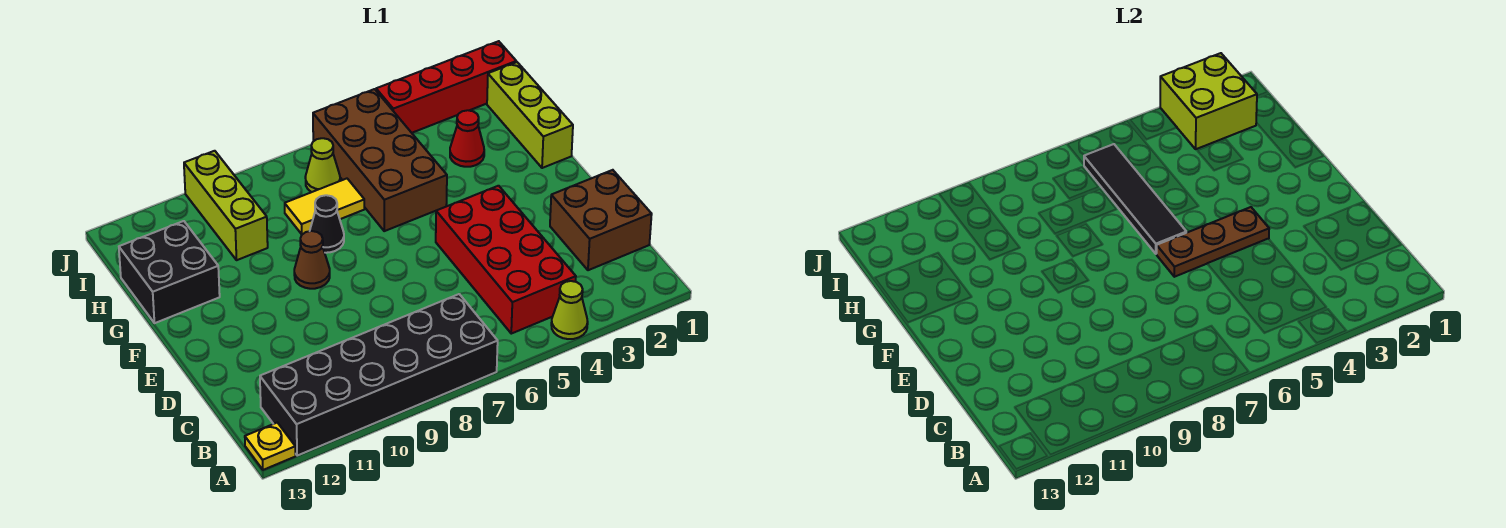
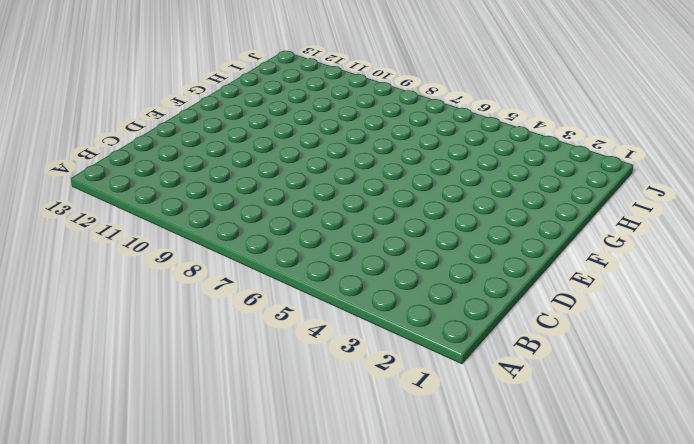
none -> lime cone A4 level 1
none -> black brick A7:B12 level 1
none -> yellow plate A13 level 1

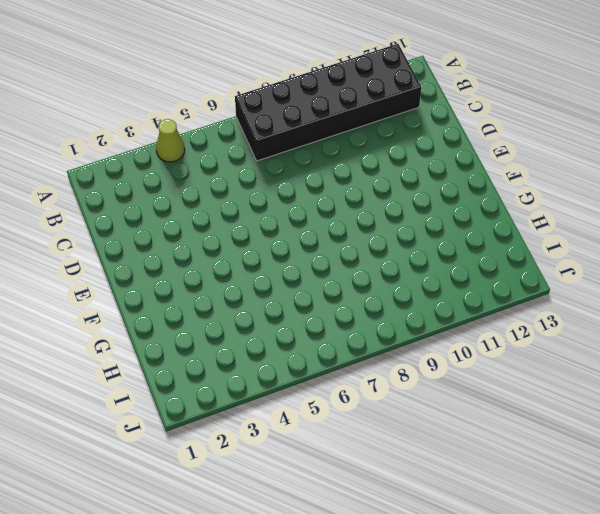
none -> yellow plate A13 level 1
none -> red brick B4:E5 level 1
none -> brown brick C1:D2 level 1

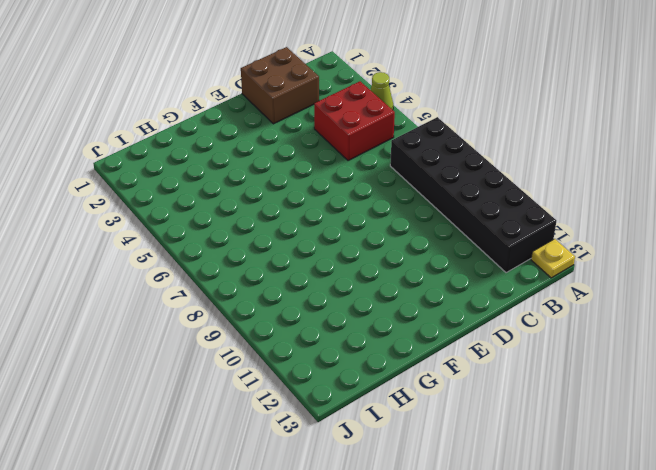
red brick B4:C5 level 1 -> red brick B4:E5 level 1
none -> brown cone F9 level 1
none -> lime brick G1:I1 level 1
none -> brown brick G5:J6 level 1

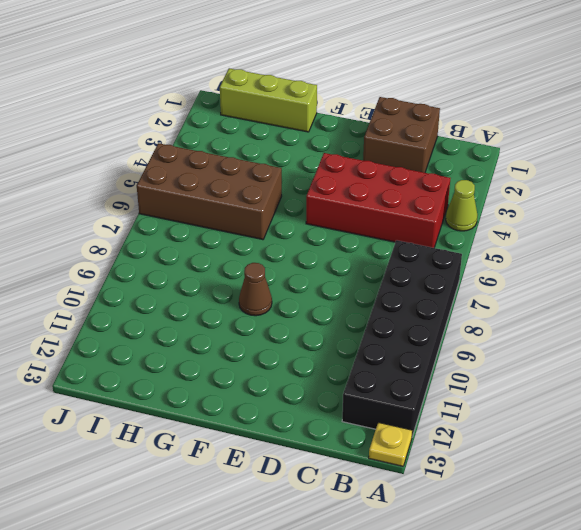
none -> black cone G8 level 1
none -> black brick G12:H13 level 1
none -> red cone H3 level 1

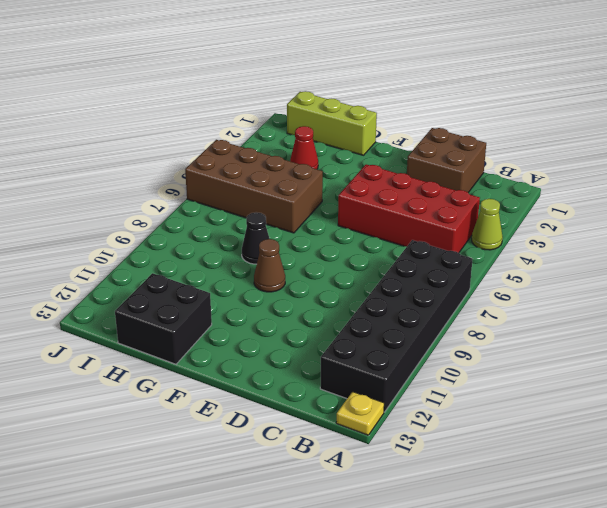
none -> yellow tile H7:H8 level 1
none -> lime brick H10:J10 level 1
none -> lime cone I7 level 1

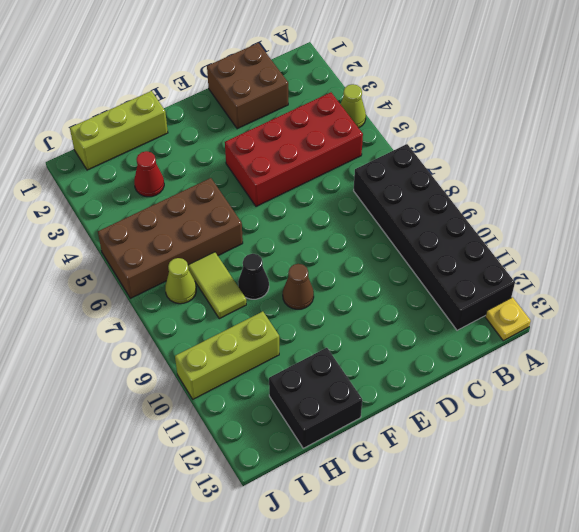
lime tile H7:H8 level 1 -> yellow tile H7:H8 level 1
none -> red brick J1:J4 level 1
none -> brown plate E4:E6 level 2
none -> black tile F6:I6 level 2

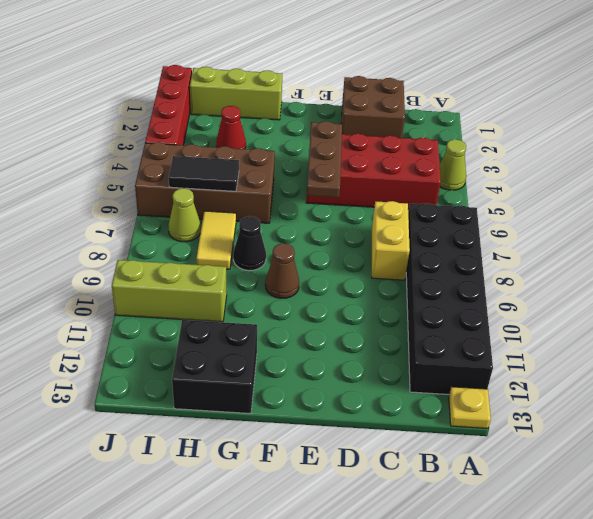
yellow brick C7:C8 level 1 -> none
black tile H6:I6 level 2 -> black tile F6:I6 level 2
none -> lime brick I2:J3 level 2

